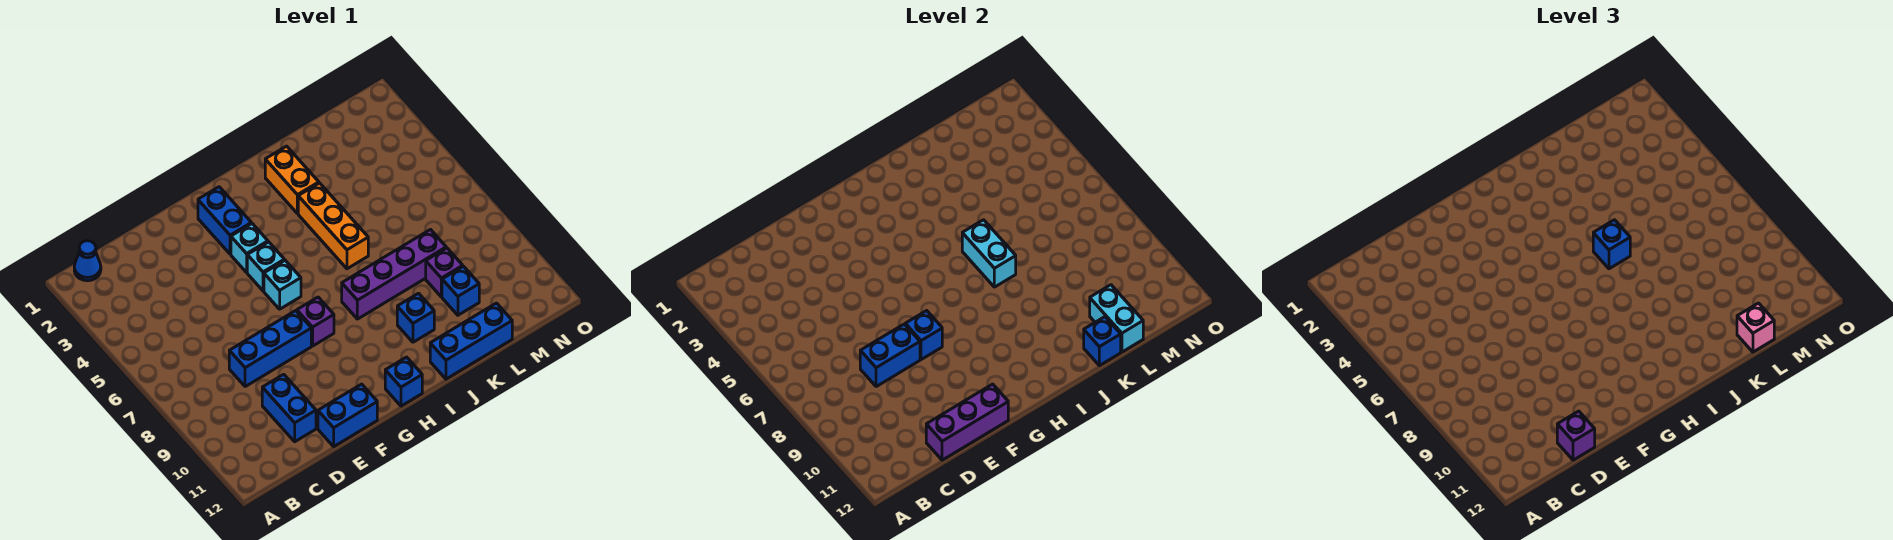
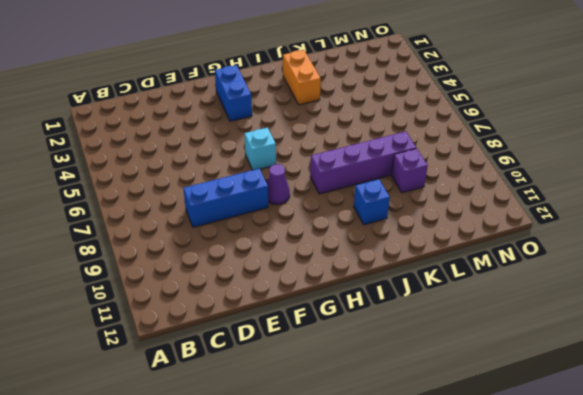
purple cone G8 level 1 -> purple brick G8 level 1
none -> blue cone B1 level 1
none -> blue brick D10:D11 level 1
none -> blue brick E12:F12 level 1

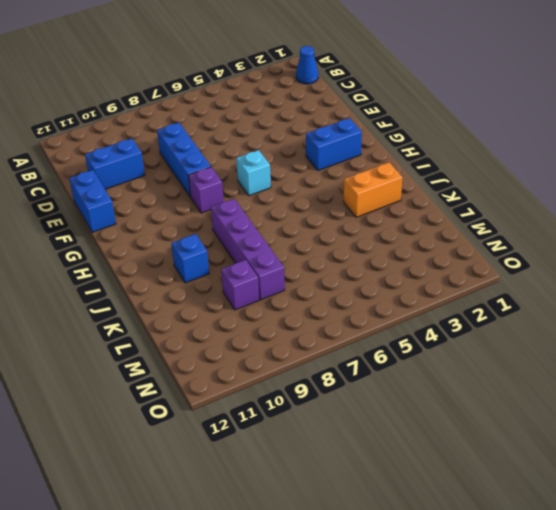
none -> cyan brick G4 level 1
none -> cyan brick G5 level 1
none -> blue brick H12 level 1

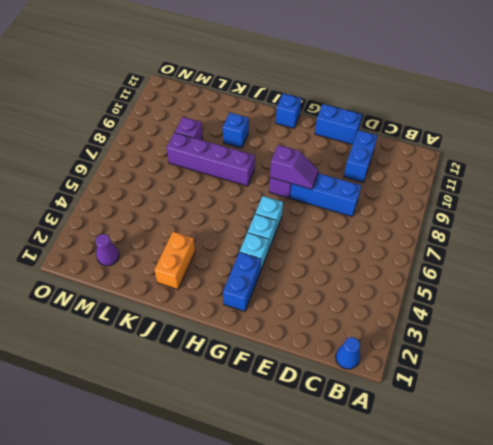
purple slope F8:G8 level 2 top G -> blue brick F8 level 2
purple cone M2 level 1 -> none
none -> orange brick J4:J6 level 1
none -> blue brick J12:L12 level 1
none -> blue brick L10 level 1

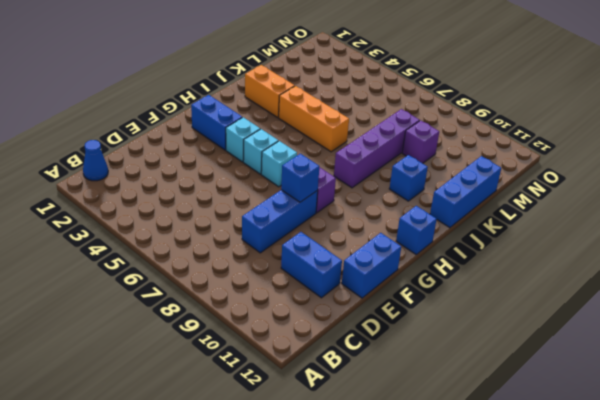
none -> blue brick L10 level 1
none -> blue brick D8:E8 level 2
none -> purple brick D12:F12 level 2

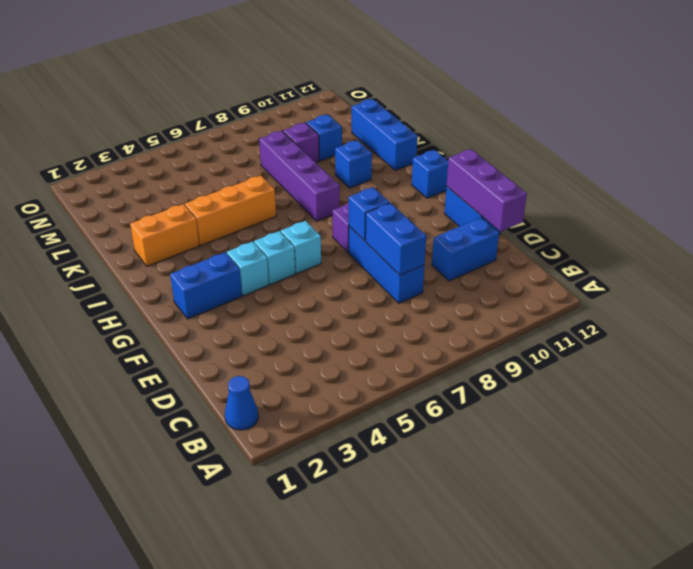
none -> cyan brick J6:J7 level 2
none -> blue brick K12 level 2
none -> cyan brick L11:L12 level 2

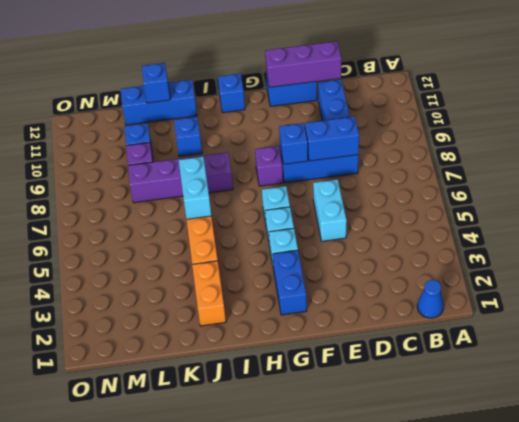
cyan brick E5:E6 level 1 -> cyan brick L11:L12 level 2
none -> purple brick D12 level 3
none -> blue brick J6 level 3
none -> pink brick L12 level 3

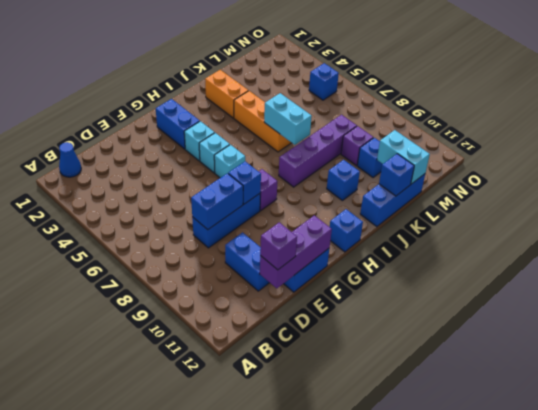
blue brick N5 level 1 -> blue brick J6 level 3
none -> pink brick L12 level 3

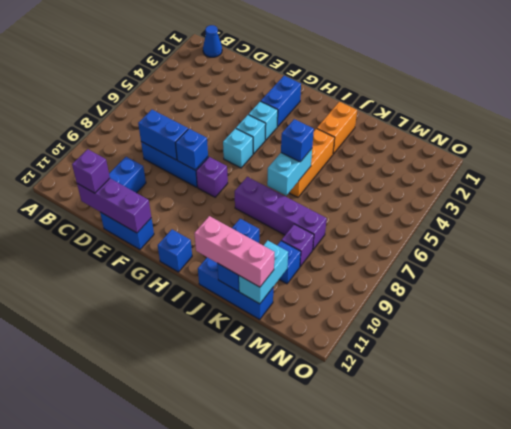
pink brick J12:L12 level 3 -> pink brick L12 level 3

